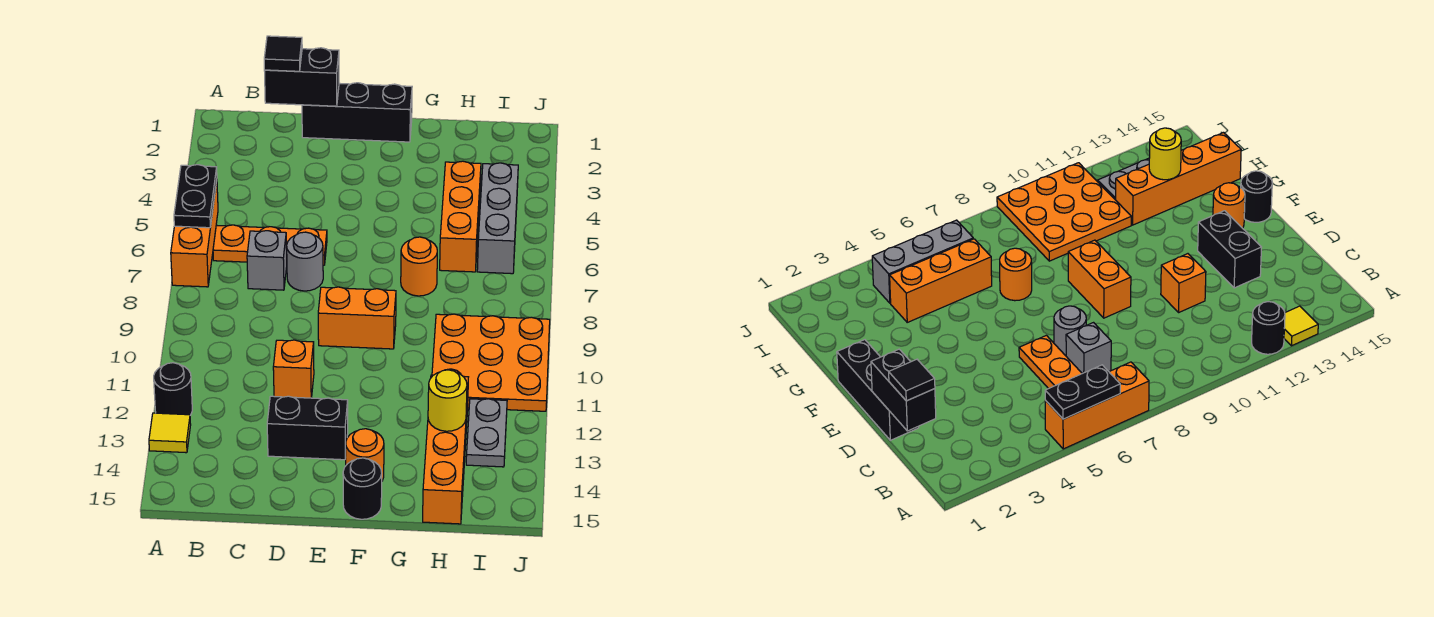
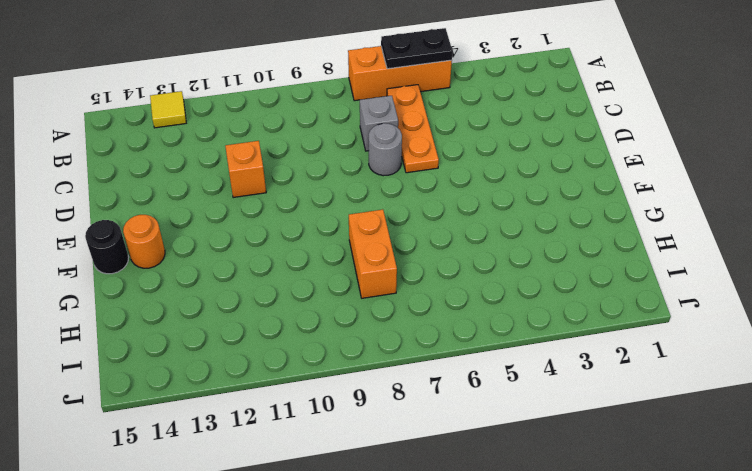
orange brick G8:H8 level 1 -> orange brick E9:F9 level 1
none -> black round brick A12 level 1
none -> black brick D1:F1 level 1
none -> black brick D13:E13 level 1

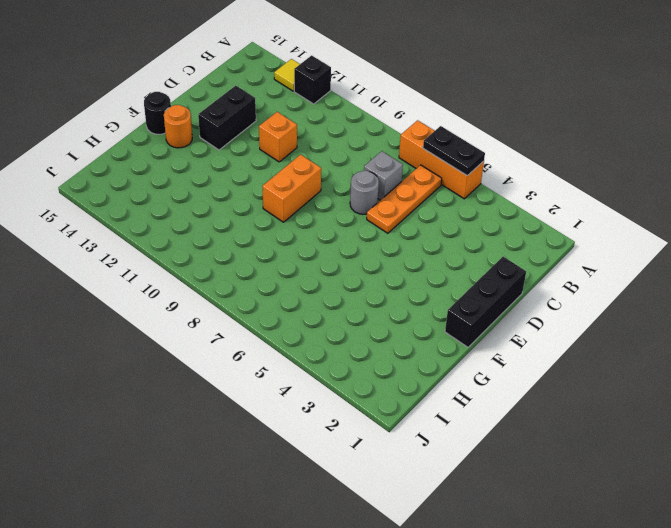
black brick A12 level 1 -> black round brick A12 level 1
none -> orange round brick G7 level 1
none -> orange brick H4:H6 level 1
none -> orange plate H9:J11 level 1

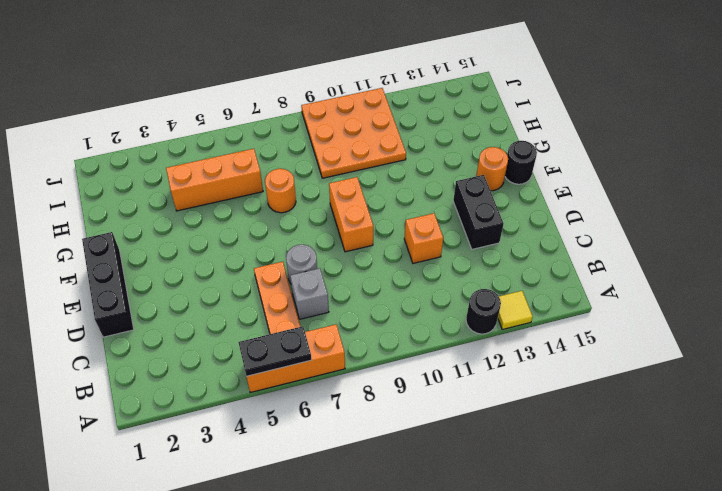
none -> orange brick H12:H15 level 1
none -> grey brick I4:I6 level 1
none -> grey plate I12:I13 level 1

